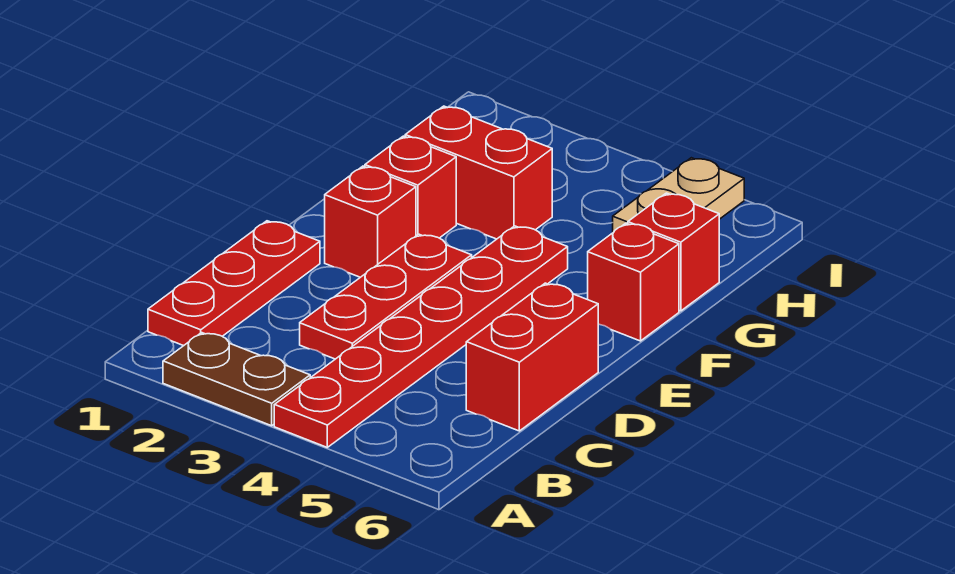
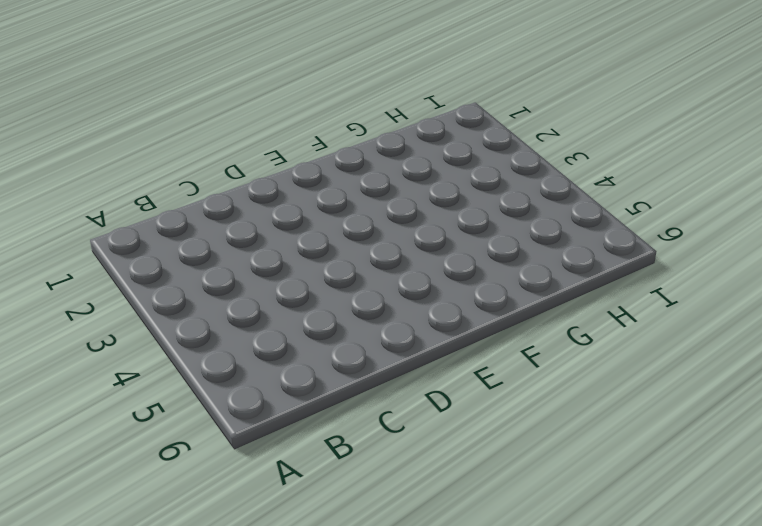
none -> brown plate A2:A3 level 1
none -> red plate A4:F4 level 1

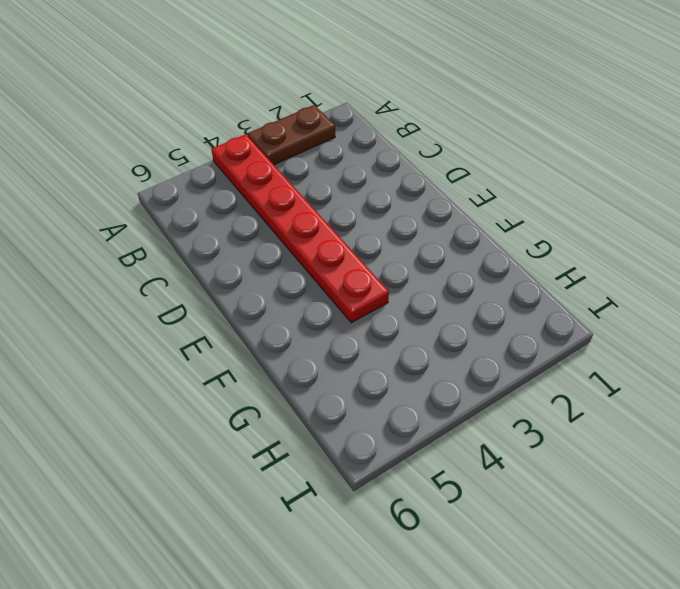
none -> red plate B1:D1 level 1
none -> red plate C3:E3 level 1

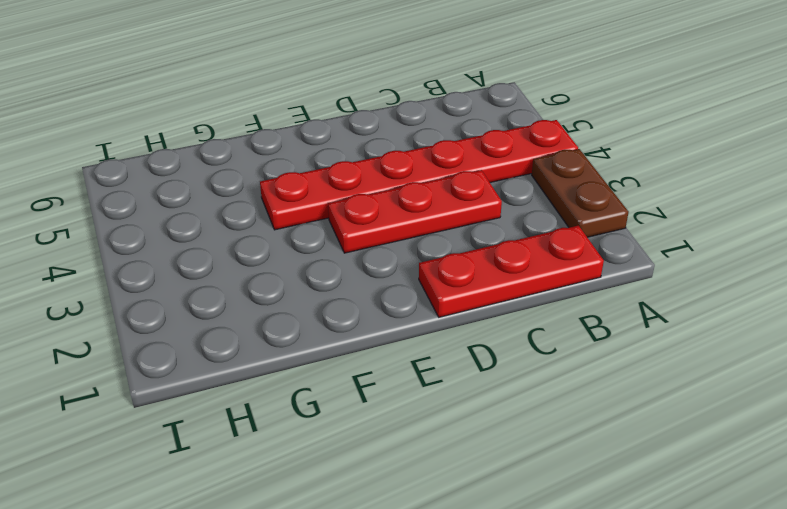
none -> red brick C6:D6 level 1
none -> red brick E2 level 1

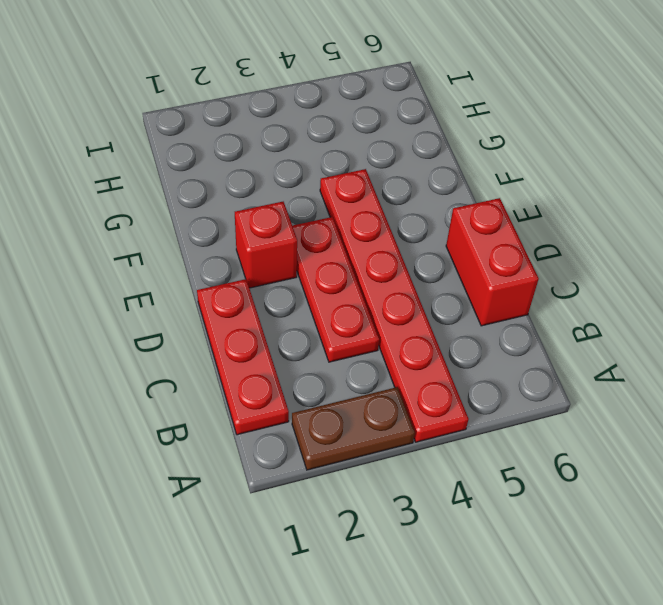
none -> red brick F2 level 1
none -> red brick F6 level 1

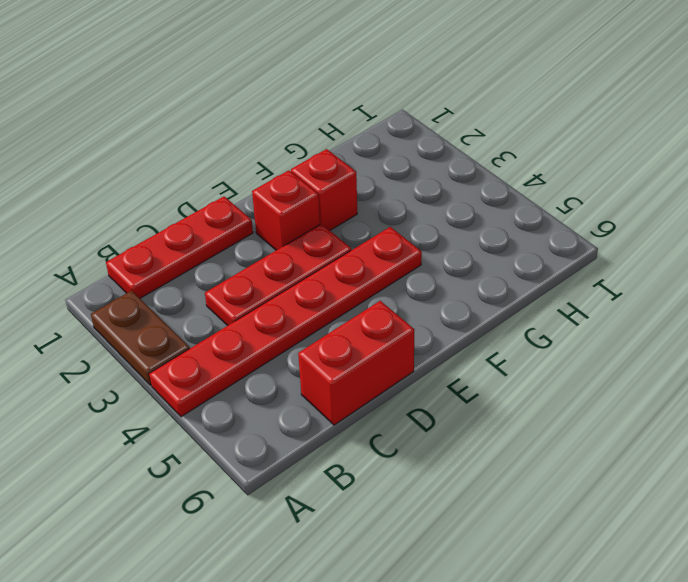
none -> red brick F6 level 1
none -> red brick G2:G3 level 1

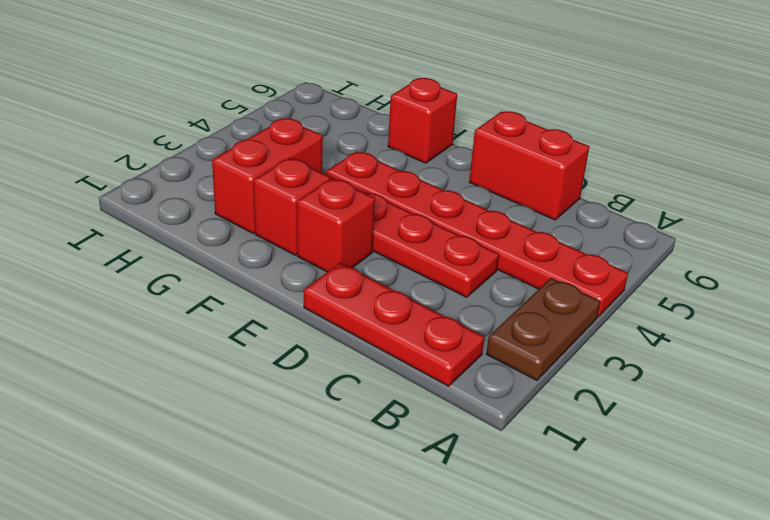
none -> red brick G6 level 1
none -> tan plate H5:I5 level 1

